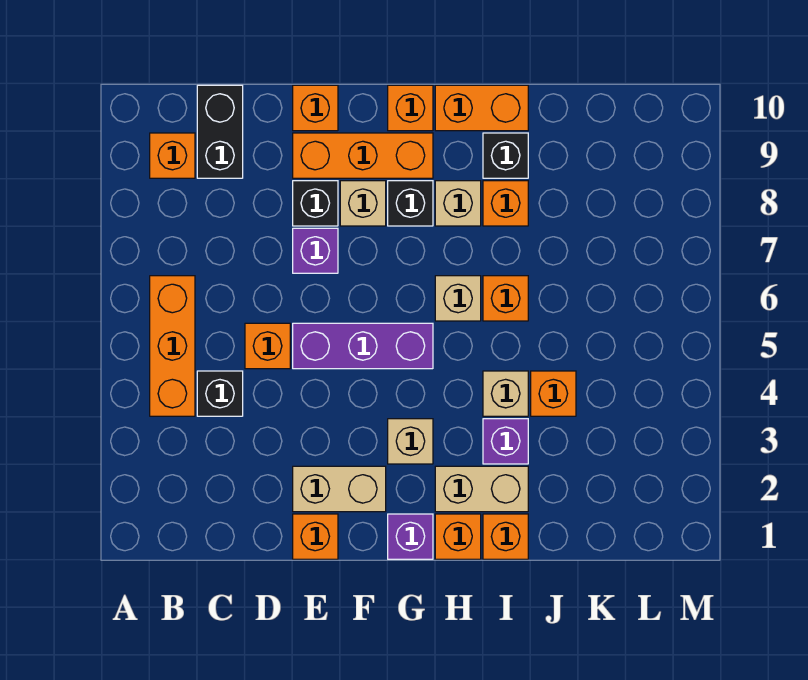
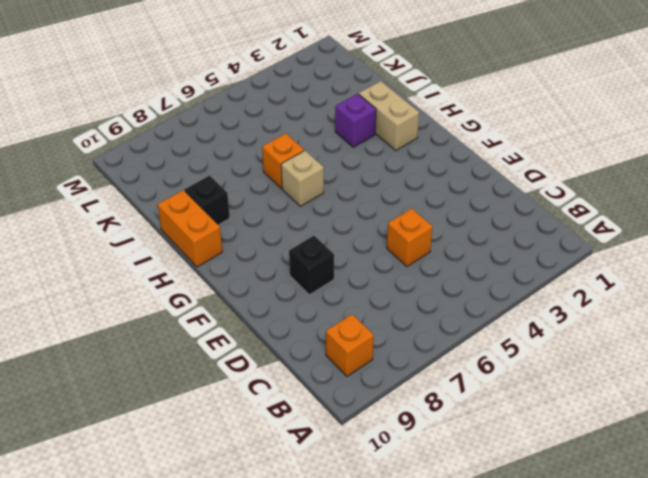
none -> orange brick B4:B6 level 1
none -> black brick C4 level 1
none -> black brick C9:C10 level 1

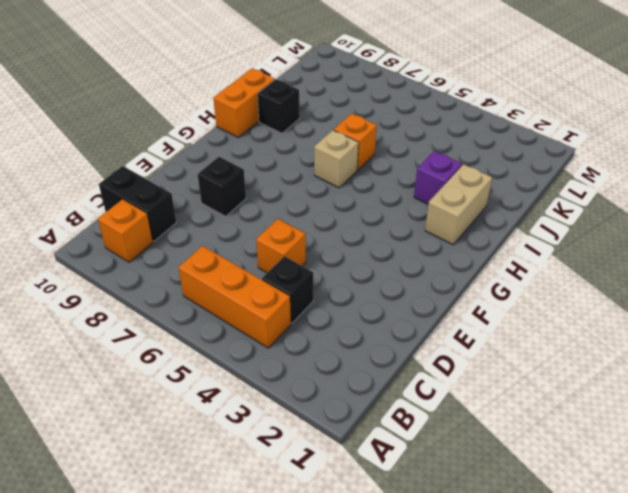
none -> orange brick E1 level 1
none -> tan brick E2:F2 level 1
none -> purple brick E5:G5 level 1

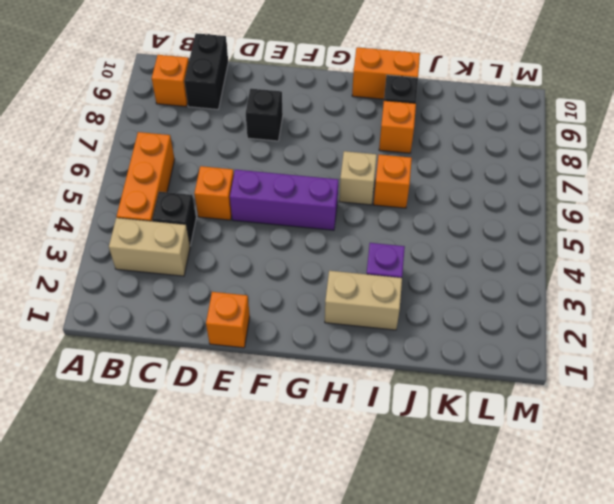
tan brick B3:C3 level 1 -> tan brick E2:F2 level 1
none -> purple brick E7 level 1
none -> orange brick E9:G9 level 1
none -> orange brick E10 level 1

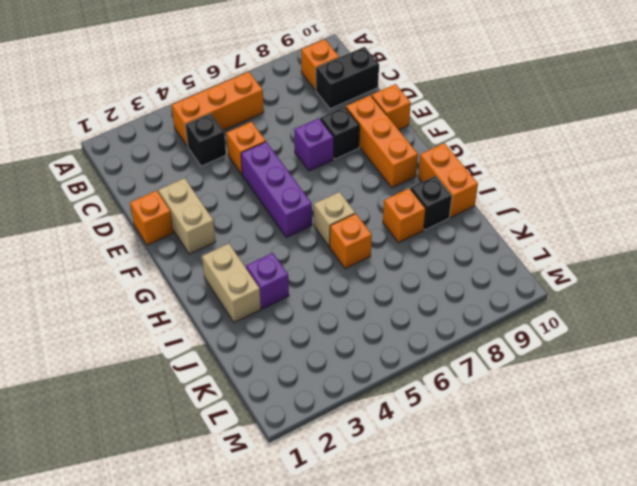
none -> tan brick F8 level 1
none -> purple brick G1 level 1
none -> tan brick G3 level 1

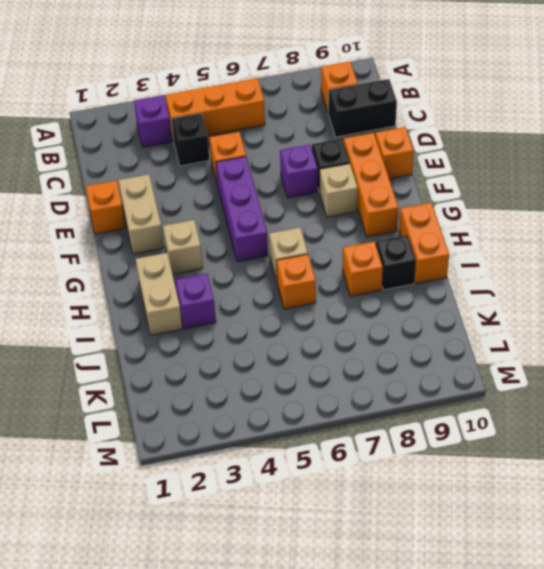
purple brick B3 level 1 -> purple brick G1 level 1
none -> black brick G8 level 1
none -> orange brick G10 level 1
none -> orange brick H1 level 1

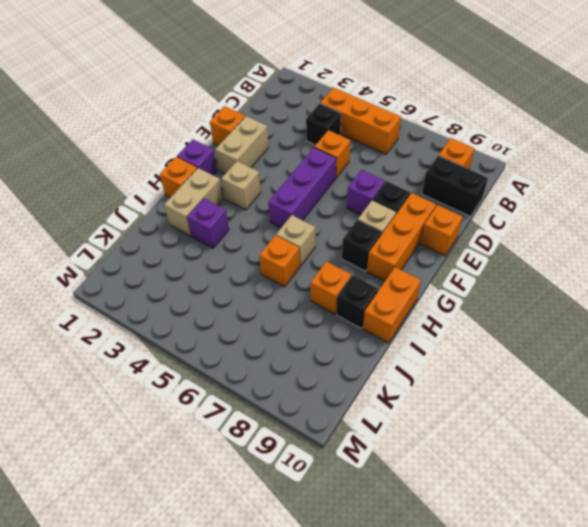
none -> orange brick G10 level 1
none -> tan brick H8 level 1
none -> orange brick I1 level 1

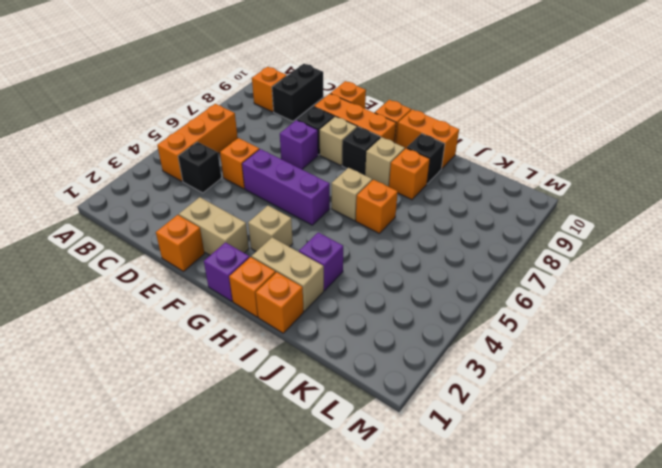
none -> tan brick I4 level 1
none -> orange brick J4 level 1

